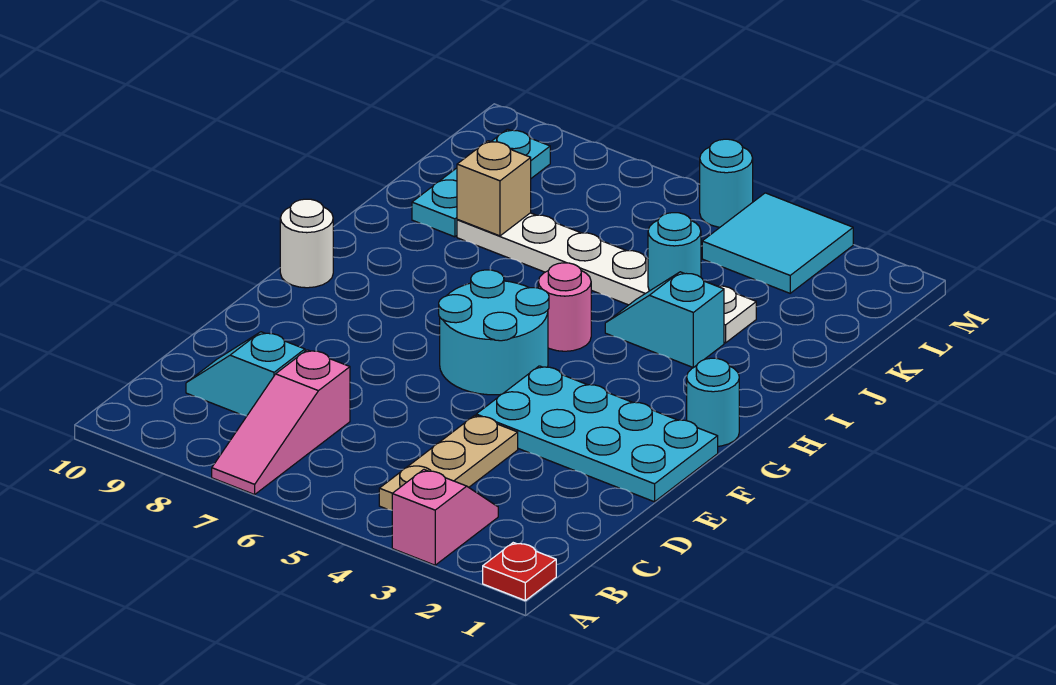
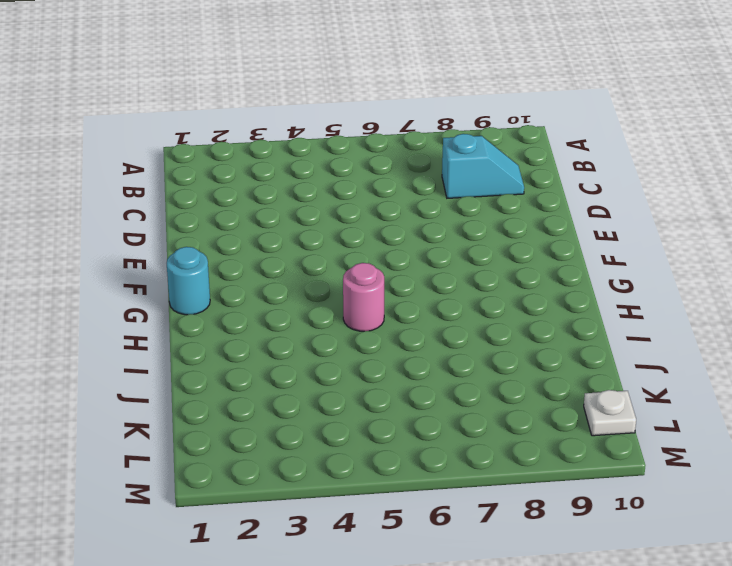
white plate L10 level 1 -> none
none -> red plate A1 level 1
none -> pink slope A3:B3 level 1 top A
none -> pink slope A7:C7 level 1 top C

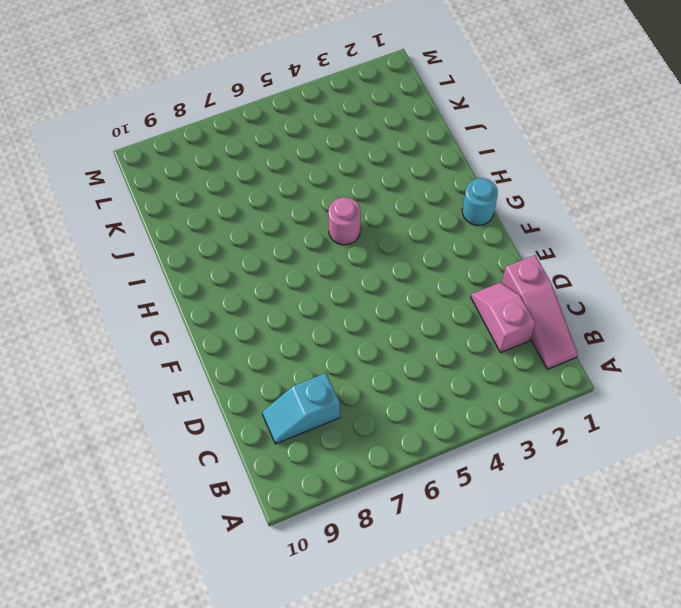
pink slope B1:D1 level 1 top D -> pink slope A7:C7 level 1 top C
pink slope C2:D2 level 1 top C -> pink slope A3:B3 level 1 top A
none -> red plate A1 level 1
none -> tan plate B4:D4 level 1
none -> cyan plate E1:F4 level 1

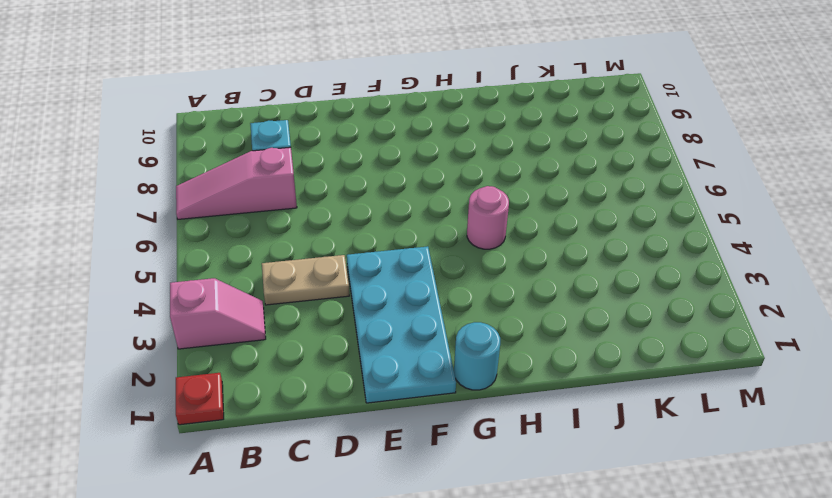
tan plate C4:D4 level 1 -> tan plate B4:D4 level 1
none -> cyan round brick F5:G6 level 1
none -> white round brick G10 level 1
none -> cyan slope I3:I4 level 1 top 3

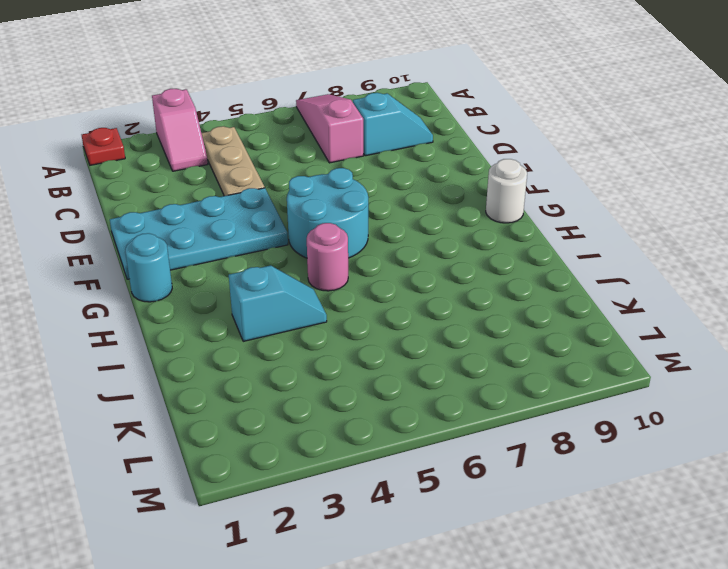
none -> white plate J3:J8 level 1
none -> cyan plate J9:L9 level 1
none -> cyan tile L3:M4 level 1

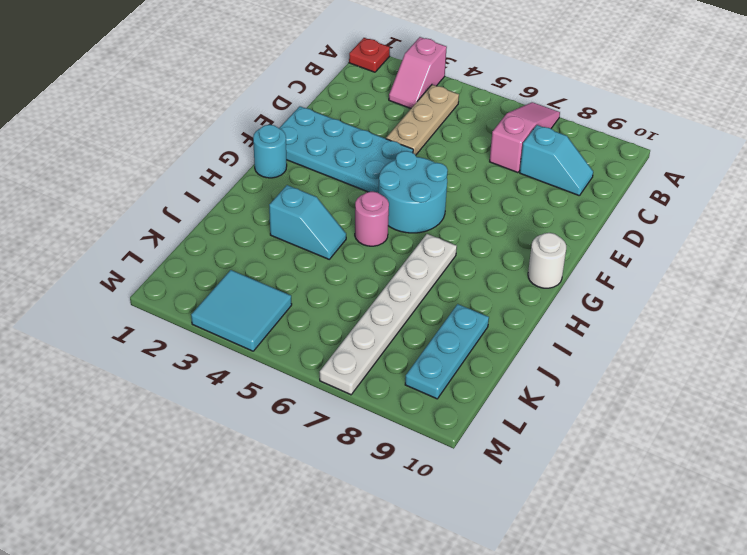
white plate H7:M7 level 1 -> white plate J3:J8 level 1
none -> cyan round brick M5 level 1
none -> cyan round brick J4 level 2
none -> tan brick J8 level 2

